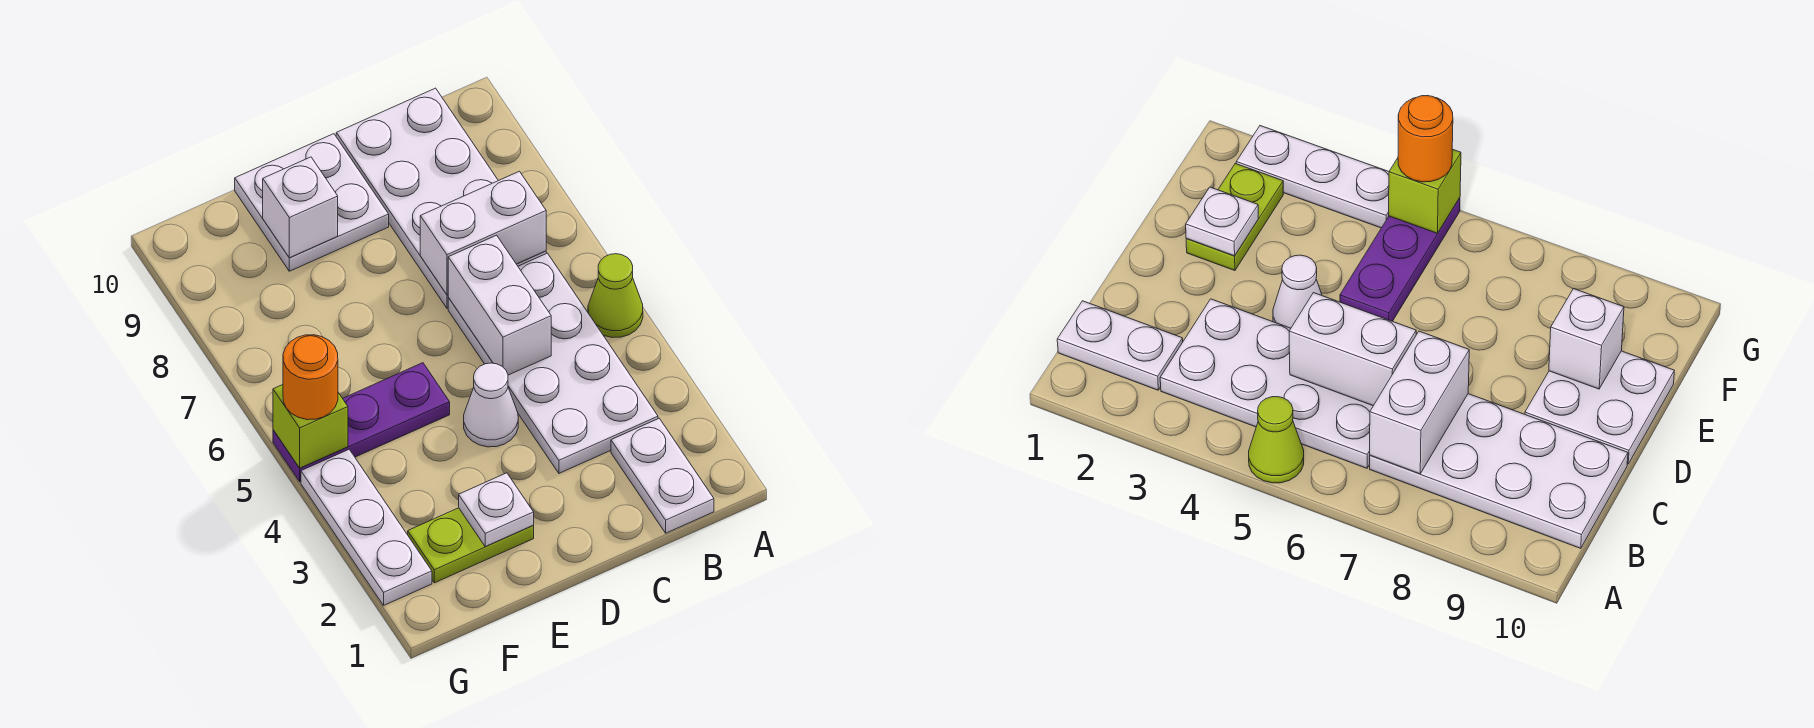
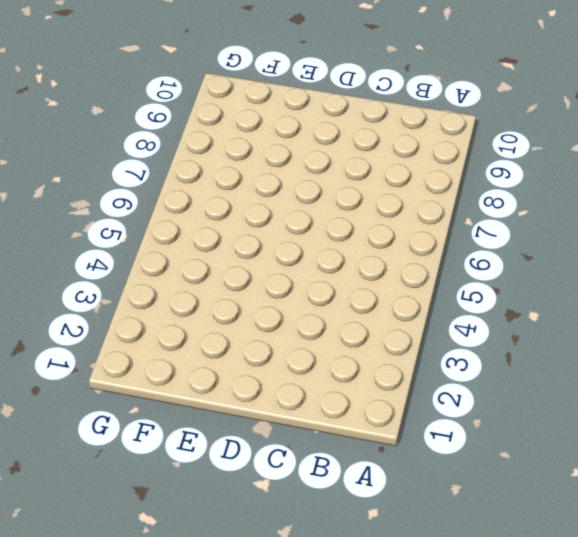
none -> lime cone A5 level 1
none -> white plate B1:B2 level 1
none -> white plate B3:C6 level 1

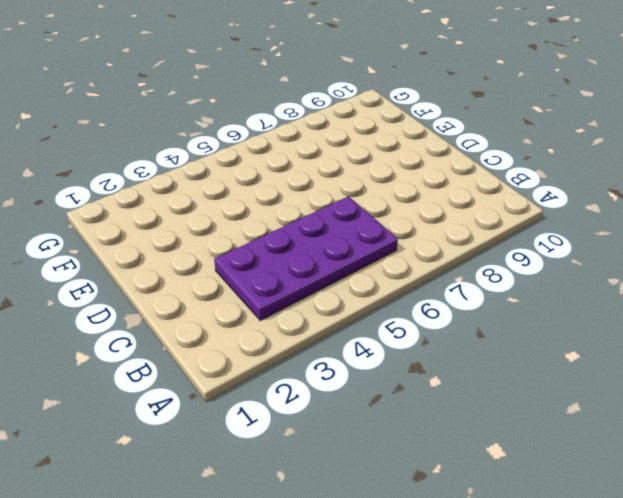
purple plate B3:C6 level 1 -> white plate B3:C6 level 1
none -> lime cone A5 level 1
none -> white plate B1:B2 level 1
none -> white plate B7:C10 level 1

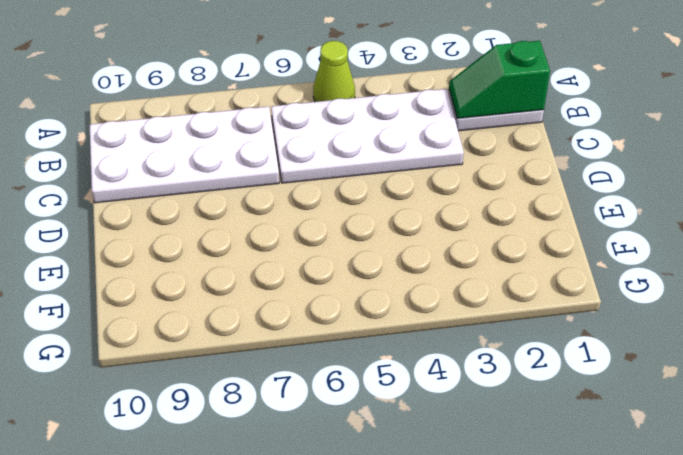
green slope B1:B2 level 2 top 1 -> none
none -> white cone D4 level 1
none -> white plate D9:E10 level 1
none -> lime plate E2:F2 level 1

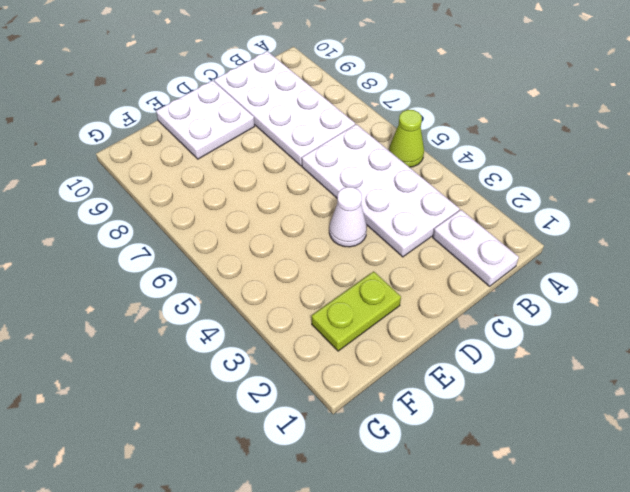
none -> purple plate E5:G5 level 1
none -> white plate G2:G4 level 1
none -> white brick B7:C7 level 2

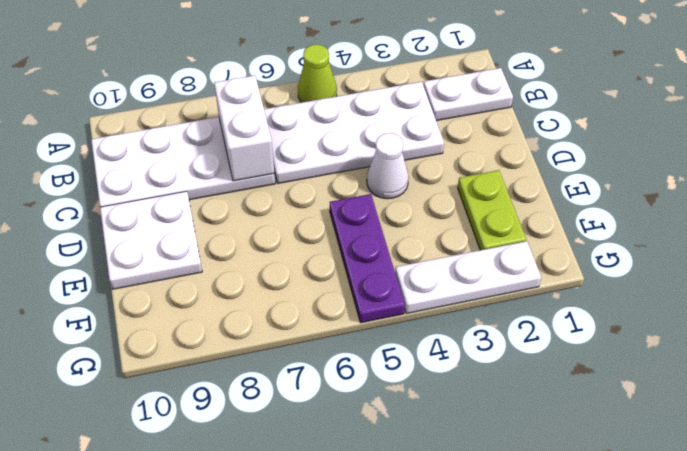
none -> white brick C5:C6 level 2
none -> white plate E2 level 2
none -> white brick E9 level 2

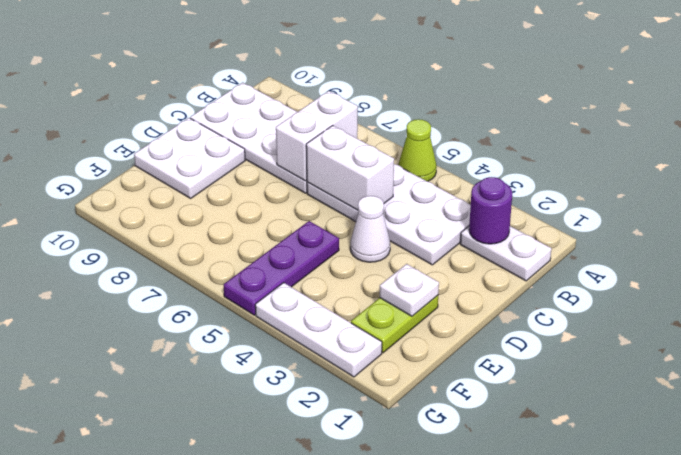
purple round brick B2 level 2 -> none
none -> white brick E9 level 2
none -> lime brick G5 level 2
none -> orange round brick G5 level 3

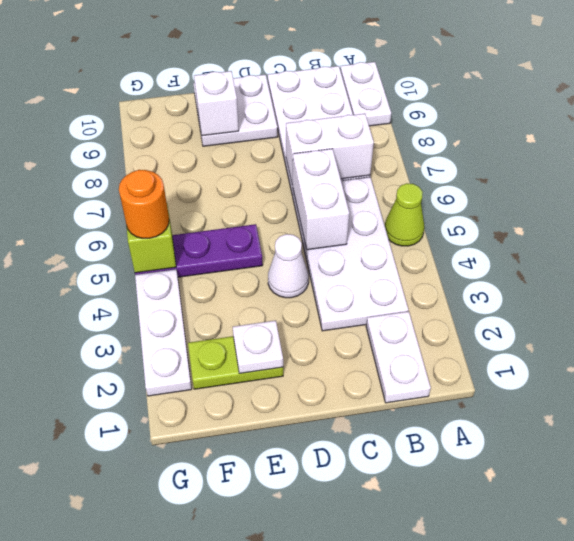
white plate A9:A10 level 1 -> none

